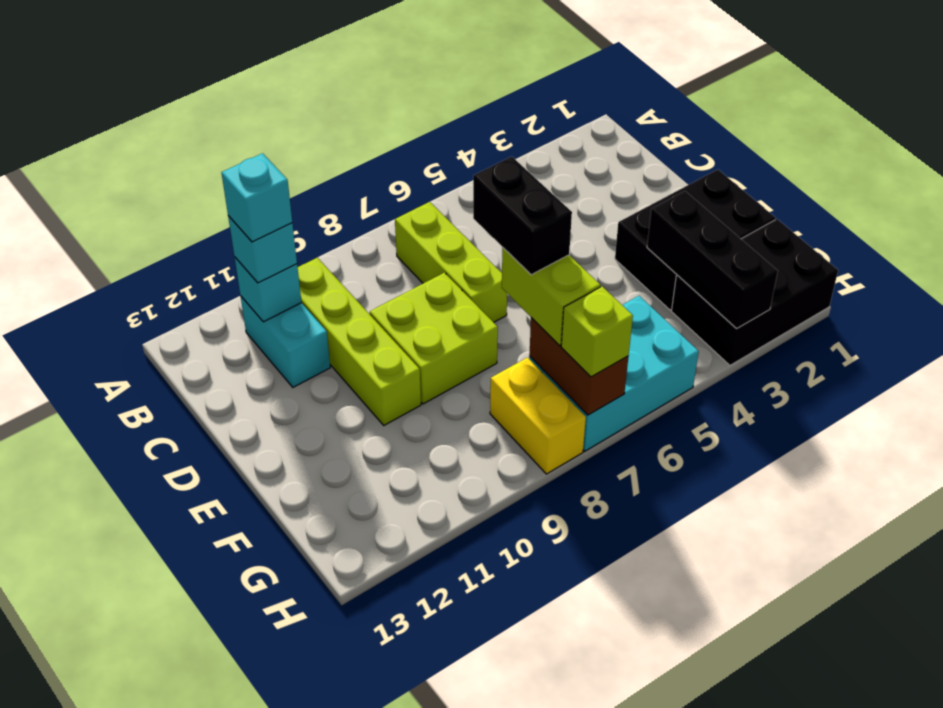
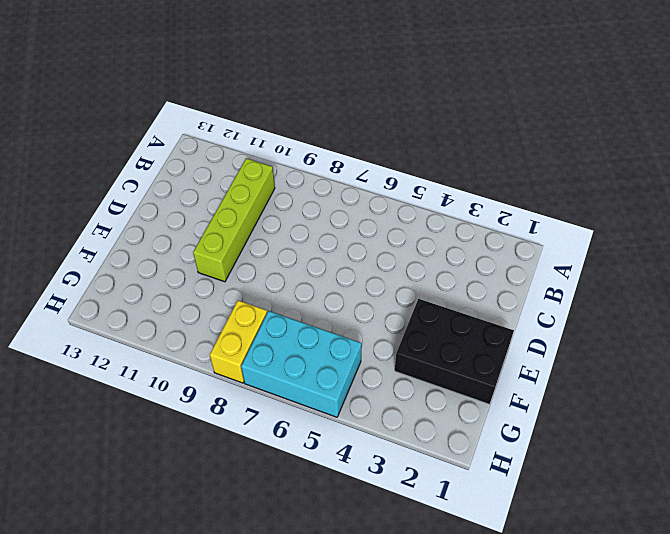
none -> lime brick B7:D7 level 1
none -> cyan brick B11:C11 level 1
none -> lime brick D8:E9 level 1

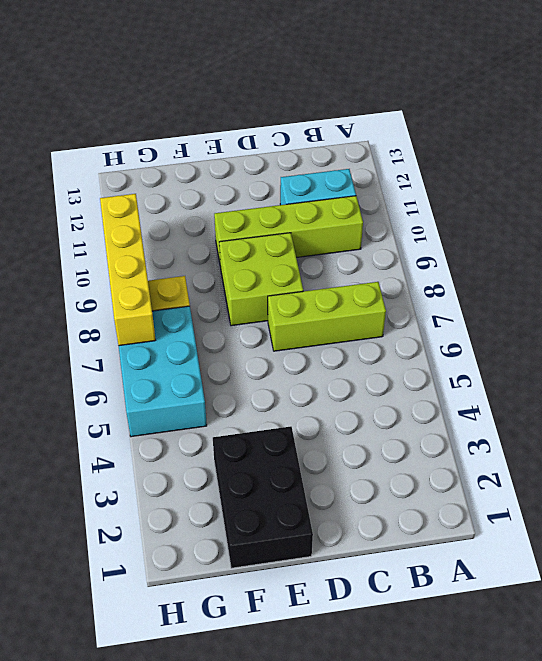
yellow brick H7:H10 level 2 -> brown brick G7:H7 level 2
none -> black brick G1:H3 level 1
none -> cyan brick B11 level 2
none -> black brick F3:H3 level 2

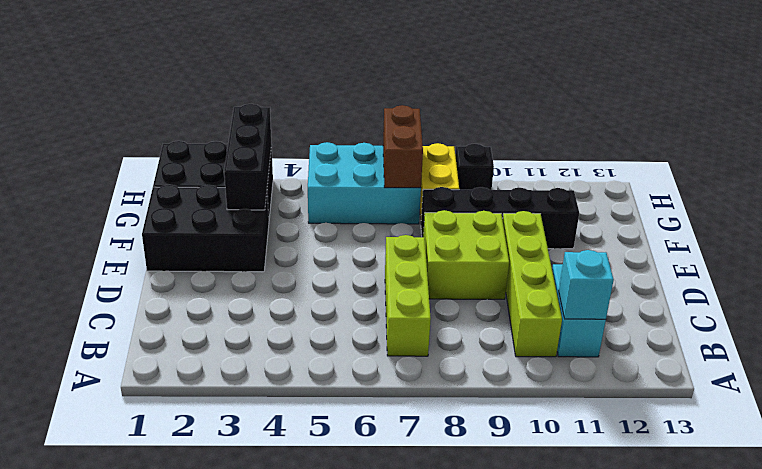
black brick F8:F11 level 1 -> none
black brick H9 level 1 -> none
none -> cyan brick B11 level 3
none -> lime brick F7:G7 level 3
none -> lime brick H7 level 3

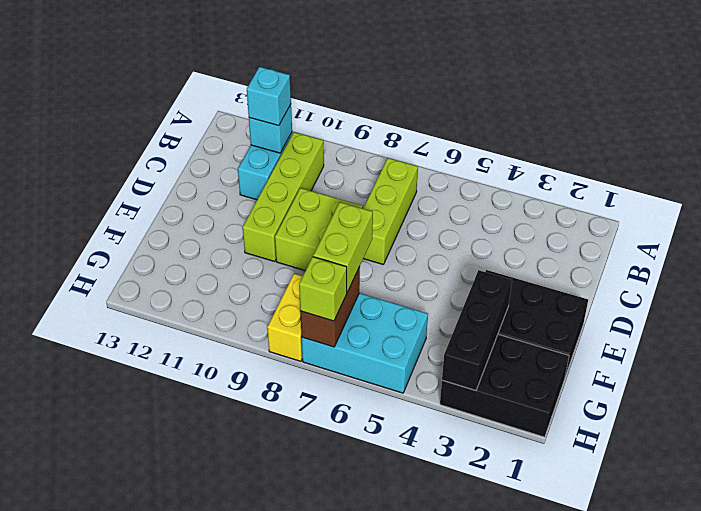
none -> cyan brick B11 level 4
none -> black brick E7:F7 level 4

